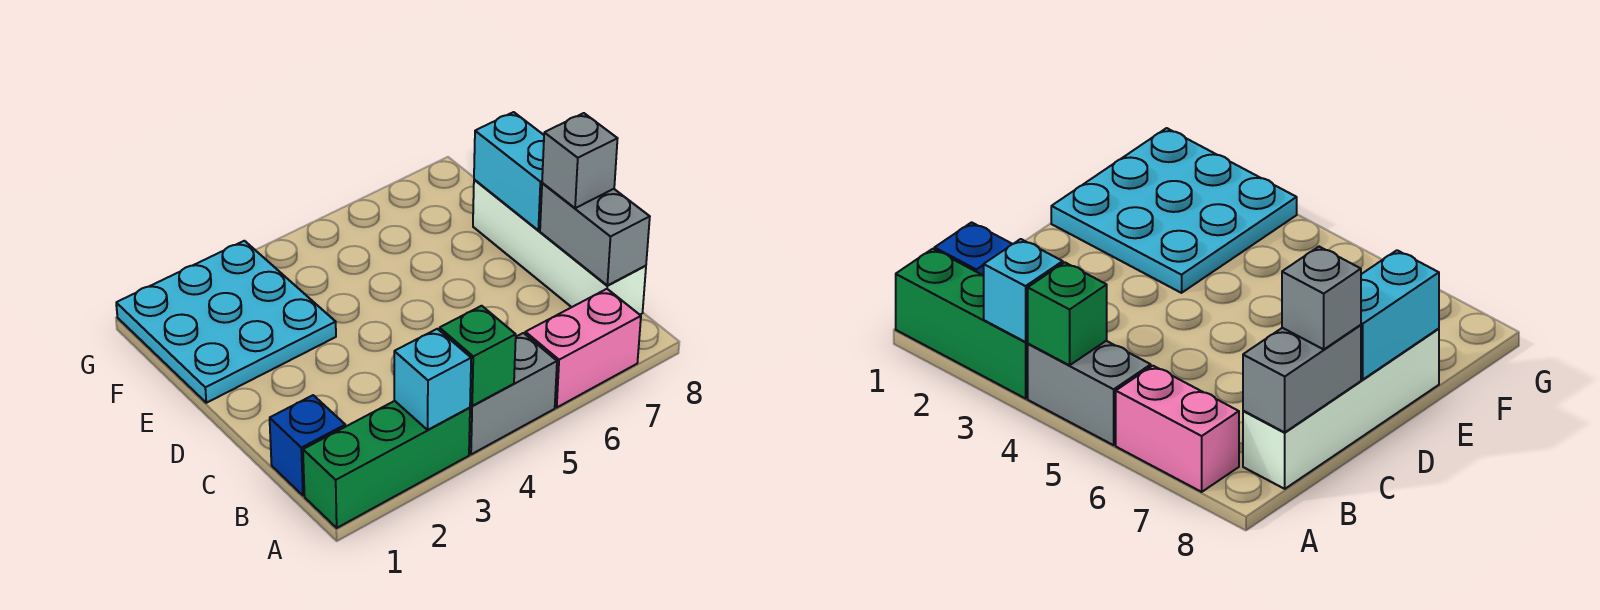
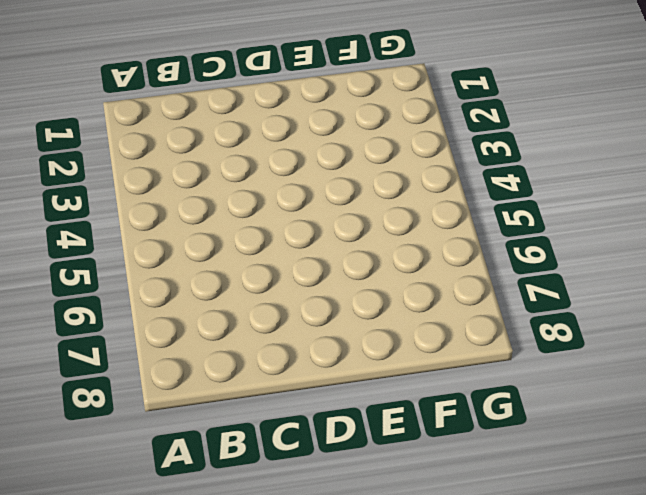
none -> green brick A1:A3 level 1
none -> grey brick A4:A5 level 1

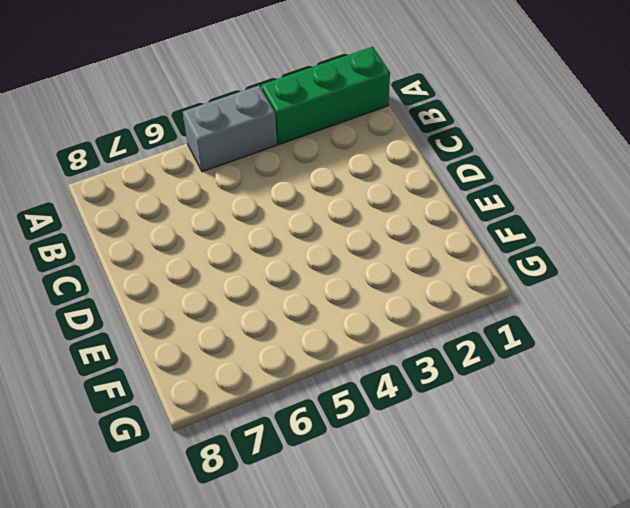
none -> pink brick A6:A7 level 1
none -> blue brick B1 level 1

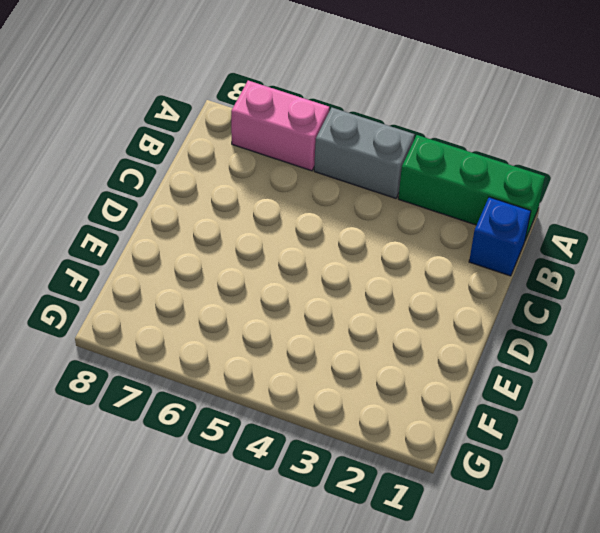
none -> white brick B8:E8 level 1
none -> cyan plate E1:G3 level 1

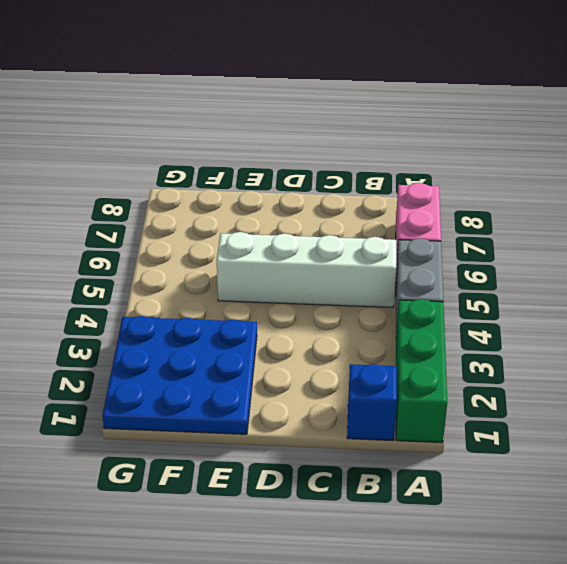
white brick B5:E5 level 1 -> white brick B8:E8 level 1
blue plate E1:G3 level 1 -> cyan plate E1:G3 level 1
none -> cyan brick A3 level 2
none -> green brick A4 level 2

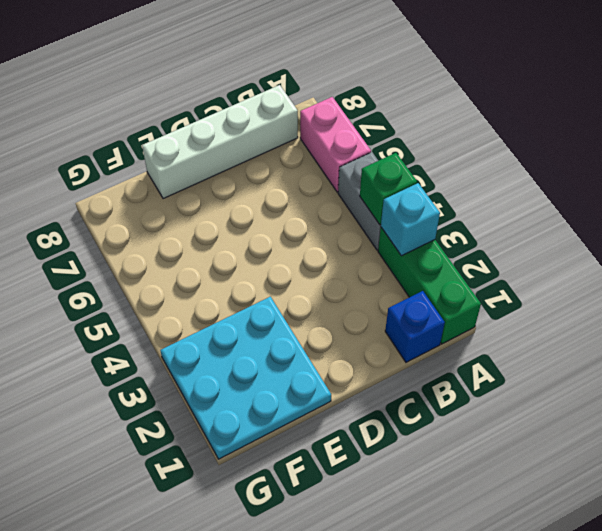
none -> grey brick B8:C8 level 2
none -> cyan brick D8:E8 level 2

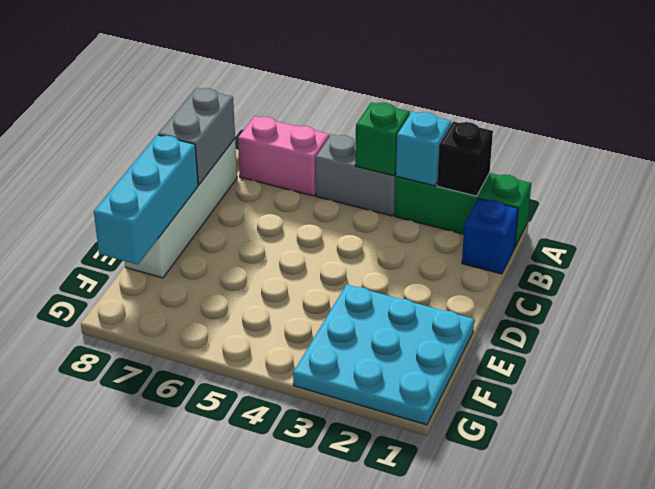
black brick A2 level 2 -> none
cyan brick D8:F8 level 2 -> cyan brick D8:E8 level 2
none -> grey brick C8 level 3

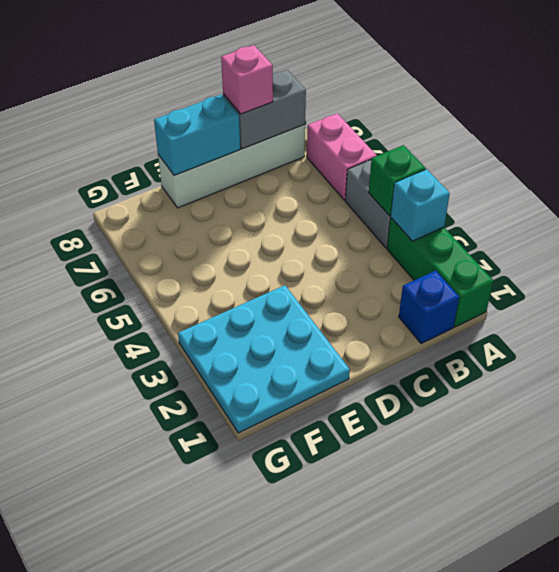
pink brick C8 level 3 -> grey brick C8 level 3

